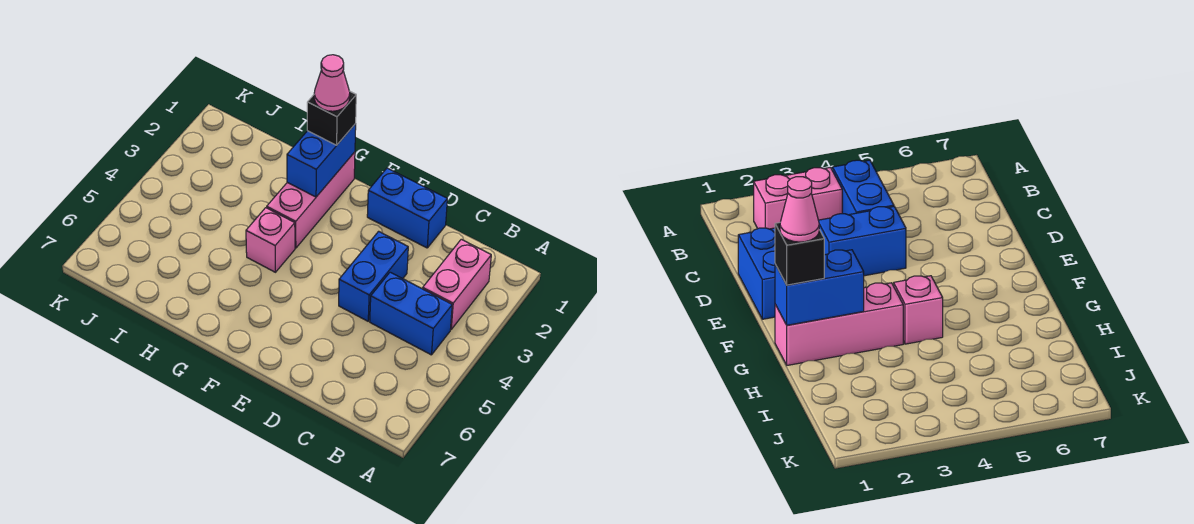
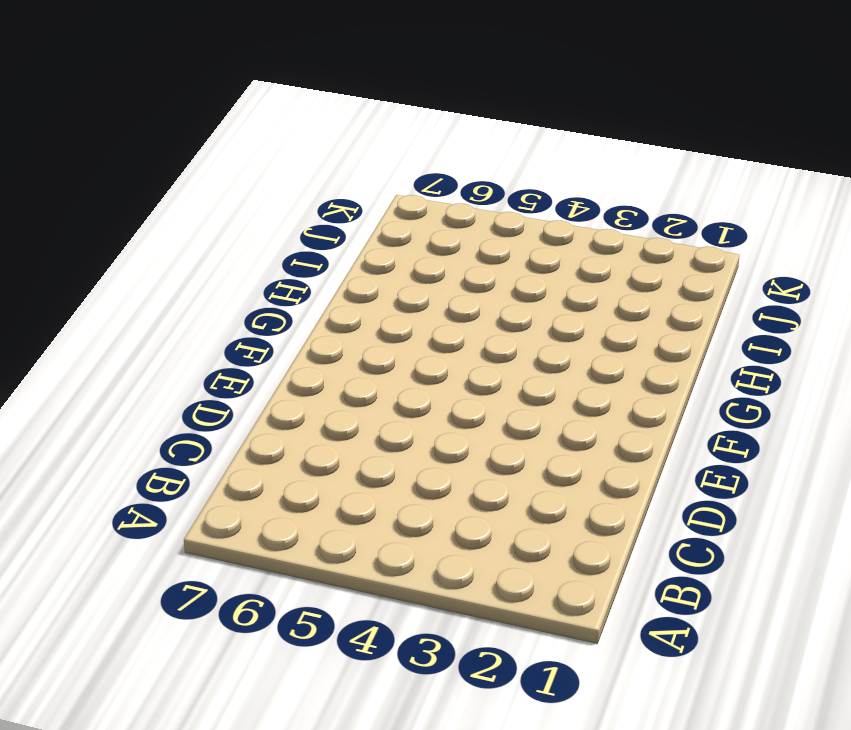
none -> pink brick B2:B3 level 1
none -> blue brick B4:C4 level 1

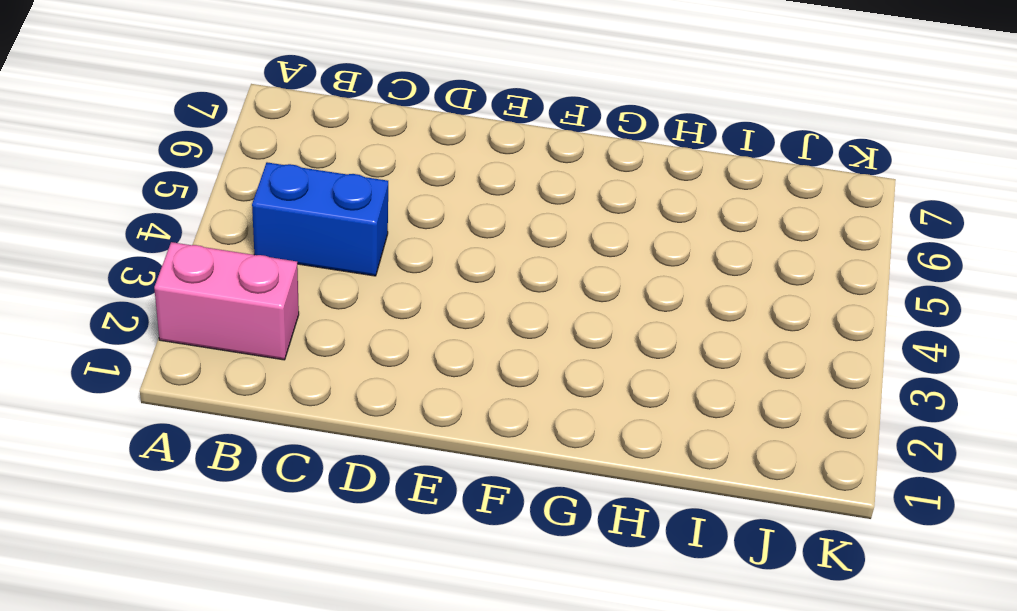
pink brick A2:B2 level 1 -> pink brick B2:B3 level 1
none -> blue brick D1:E1 level 1
none -> blue brick D3:D4 level 1

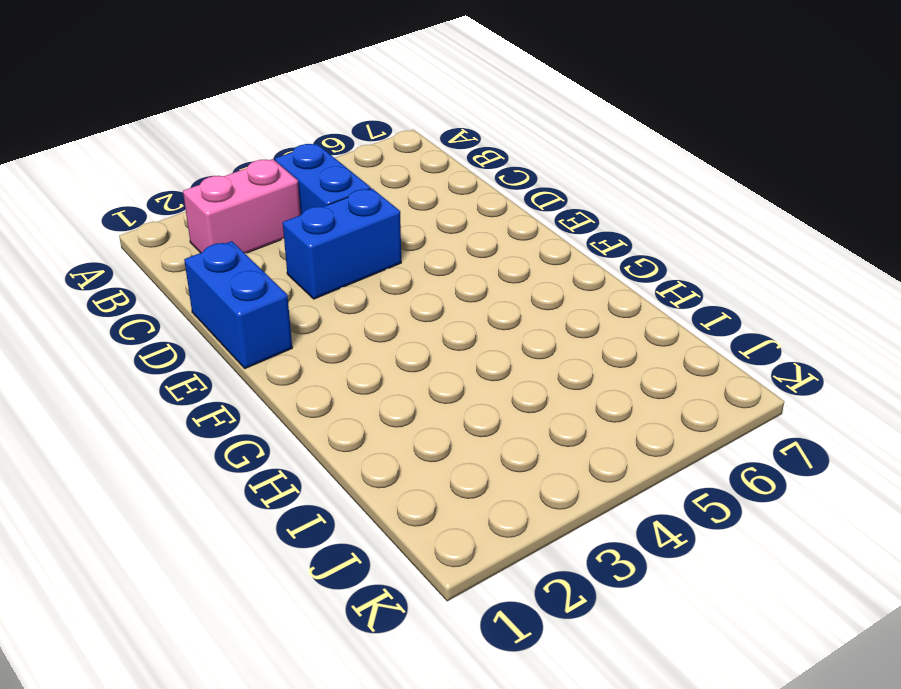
none -> pink brick G1:G3 level 1
none -> pink brick G4 level 1

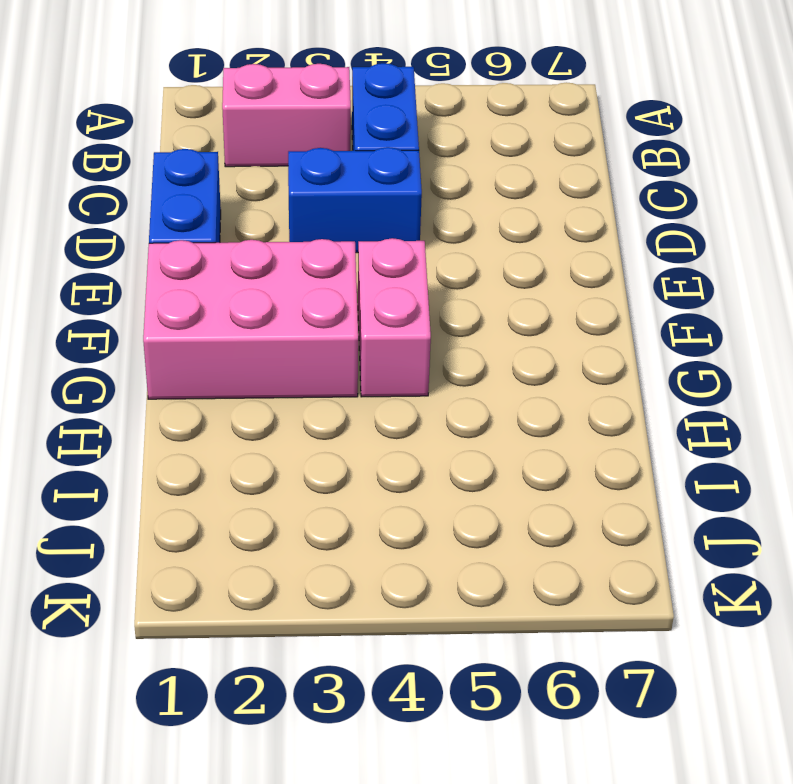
pink brick F1:G3 level 1 -> pink brick G1:G3 level 1
pink brick F4:G4 level 1 -> pink brick G4 level 1
none -> blue brick G1:G2 level 2
none -> black brick G1 level 3

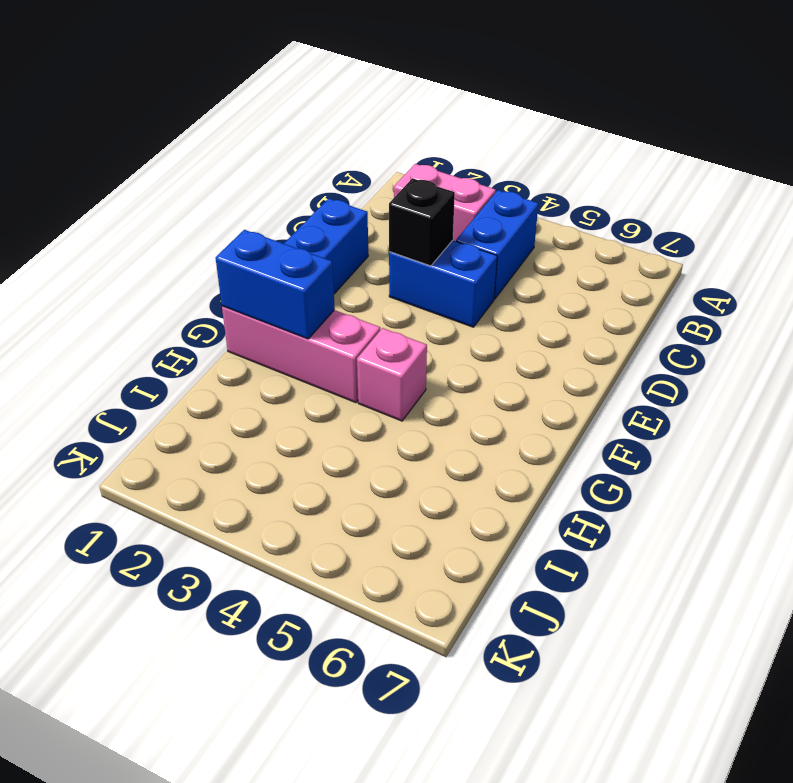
black brick D3 level 2 -> black brick G1 level 3
none -> pink cone G1 level 4

